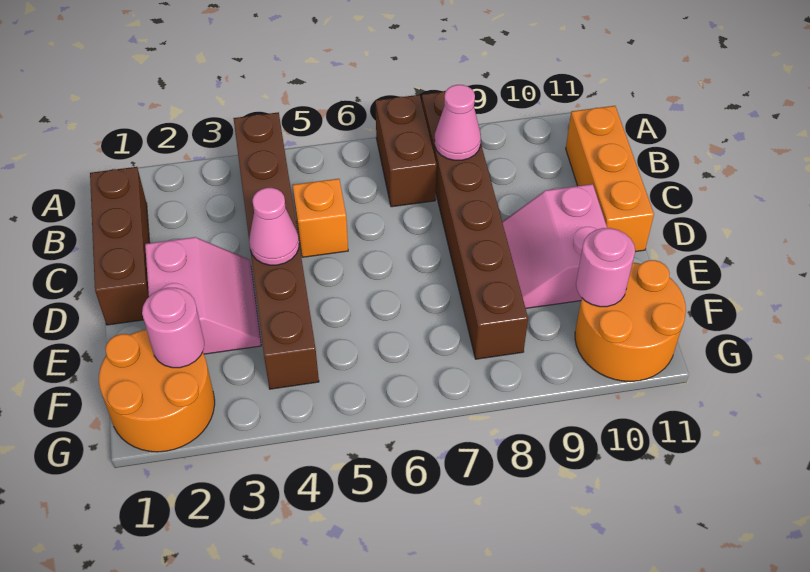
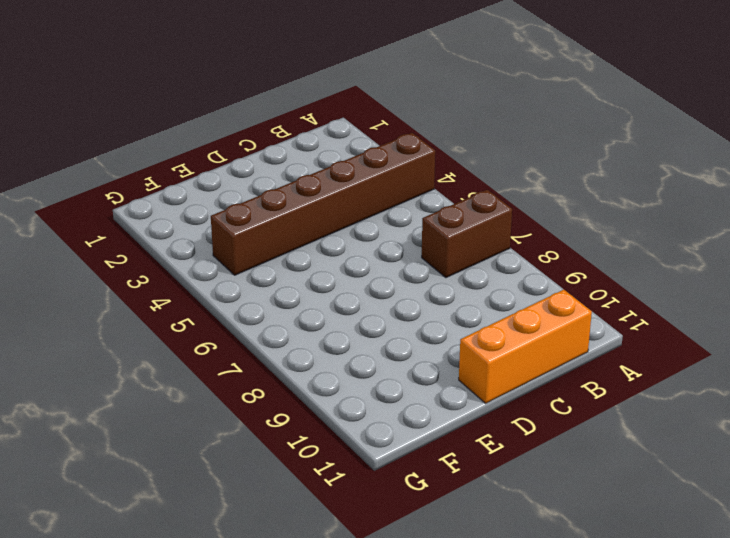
none -> brown brick A8:F8 level 1
none -> brown brick B1:D1 level 1
none -> orange brick C5 level 1

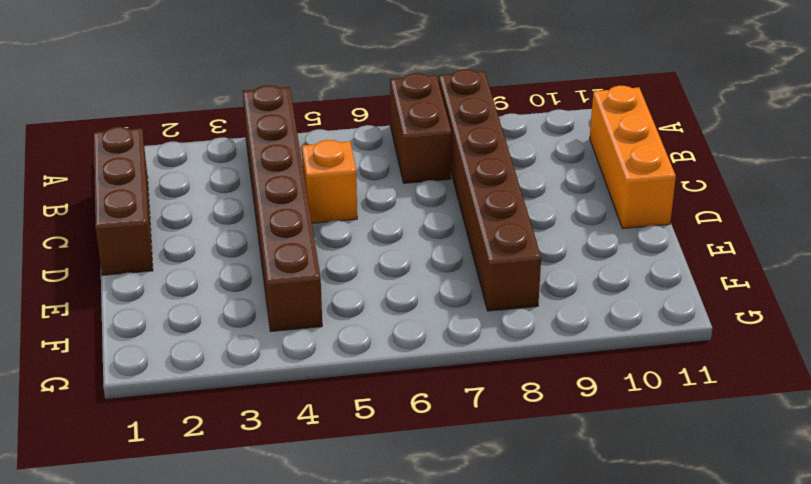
none -> pink slope D2:E3 level 1 top 2
none -> pink slope D9:E10 level 1 top 10
none -> orange round brick F1:G2 level 1

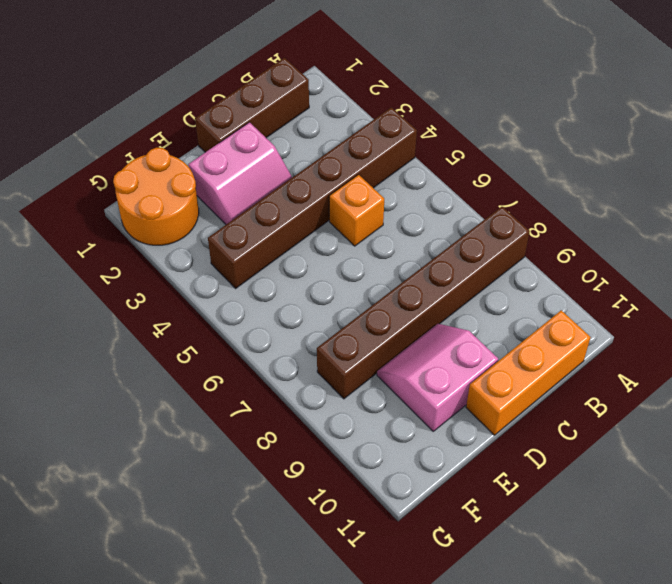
none -> brown brick A7:B7 level 1
none -> orange round brick F10:G11 level 1
none -> pink cone B8 level 2

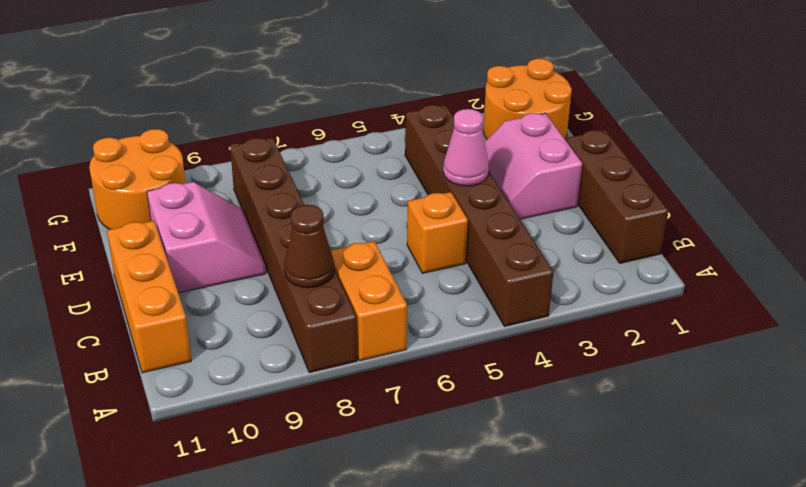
orange brick A7:B7 level 1 -> brown brick A7:B7 level 1
brown cone B8 level 2 -> pink cone B8 level 2
none -> pink round brick F2 level 2
none -> pink round brick F10 level 2

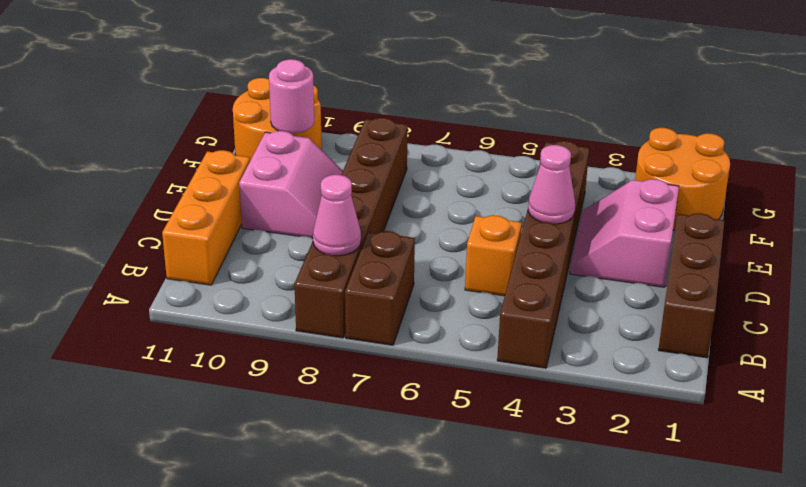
none -> pink round brick F2 level 2

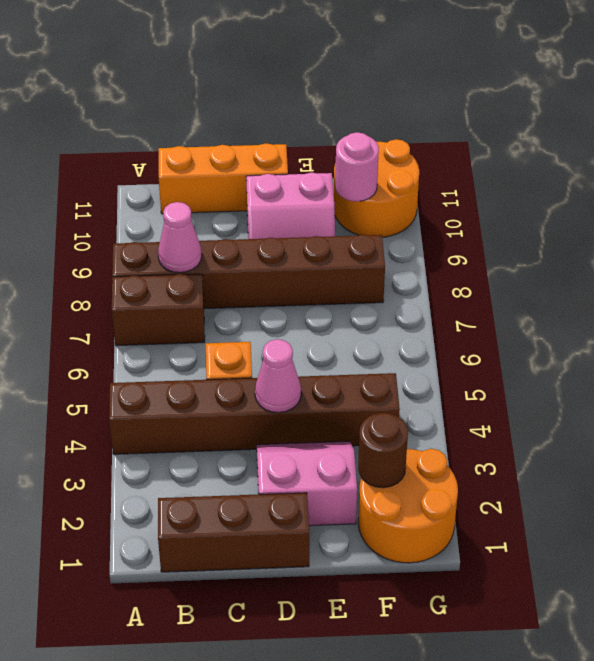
brown round brick F2 level 2 -> pink round brick F2 level 2

